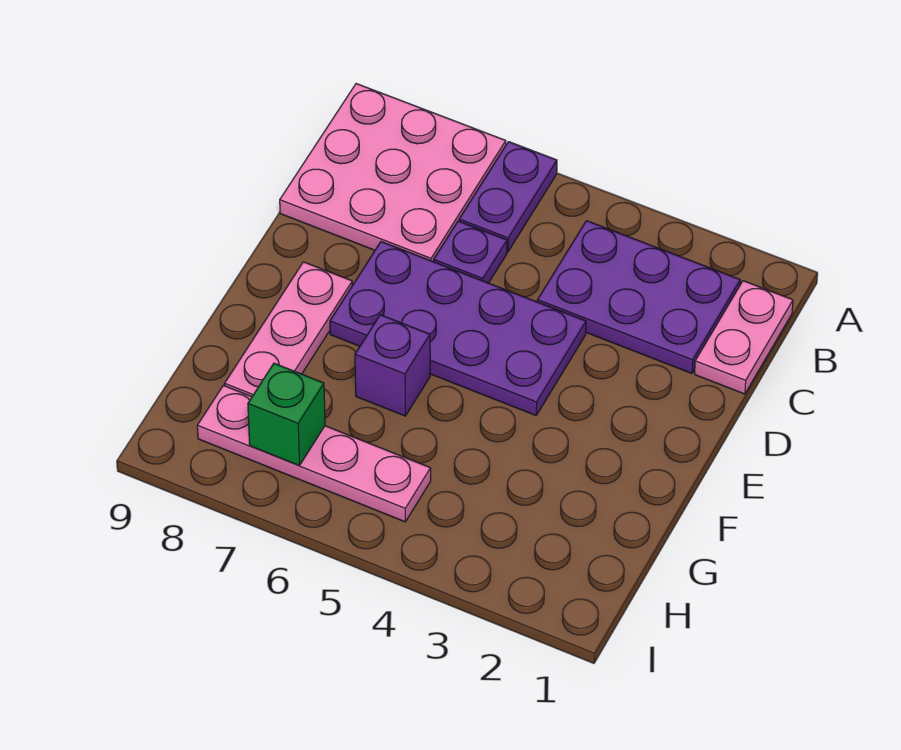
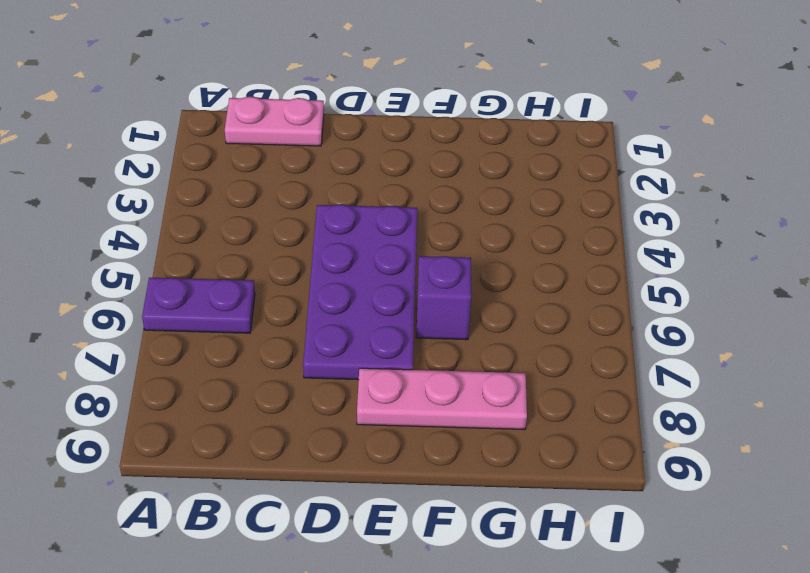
none -> pink plate A7:C9 level 1
none -> purple plate B2:C4 level 1

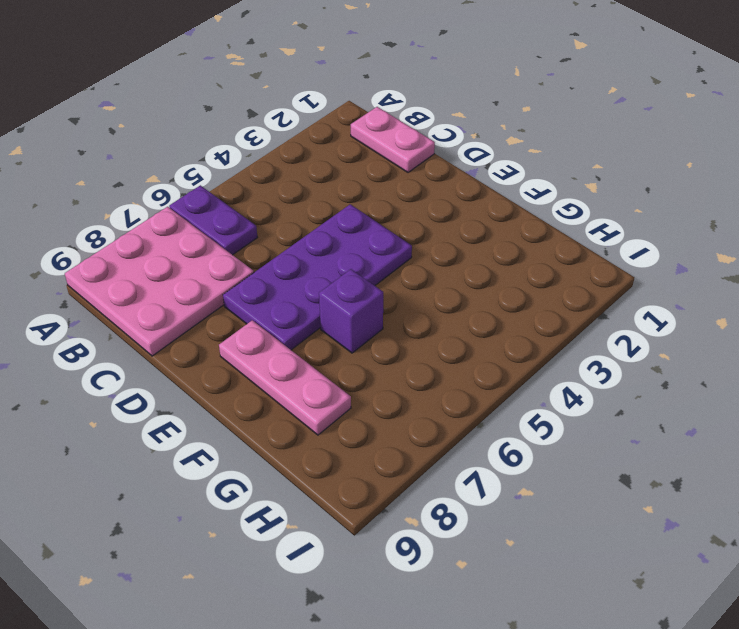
none -> purple plate B2:C4 level 1
none -> purple plate C6 level 1

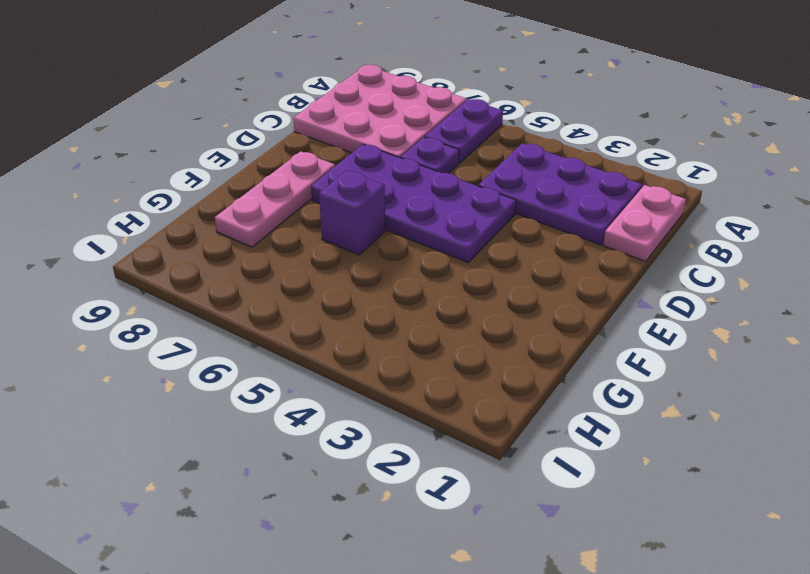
none -> pink plate H5:H8 level 1
none -> green brick H7 level 2

